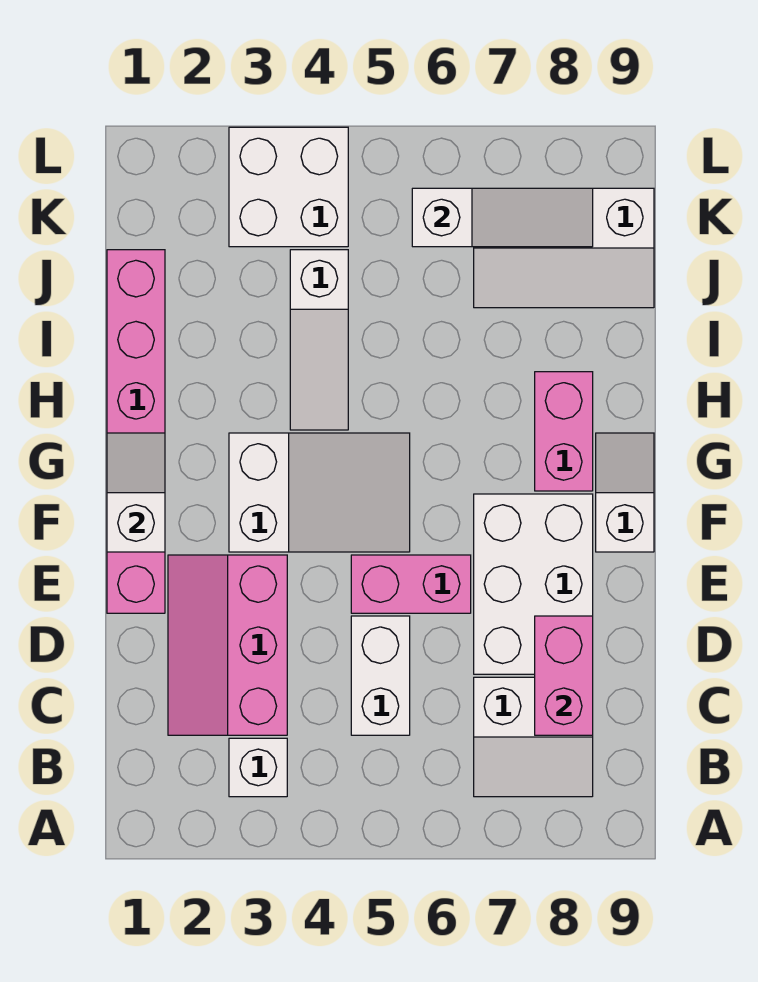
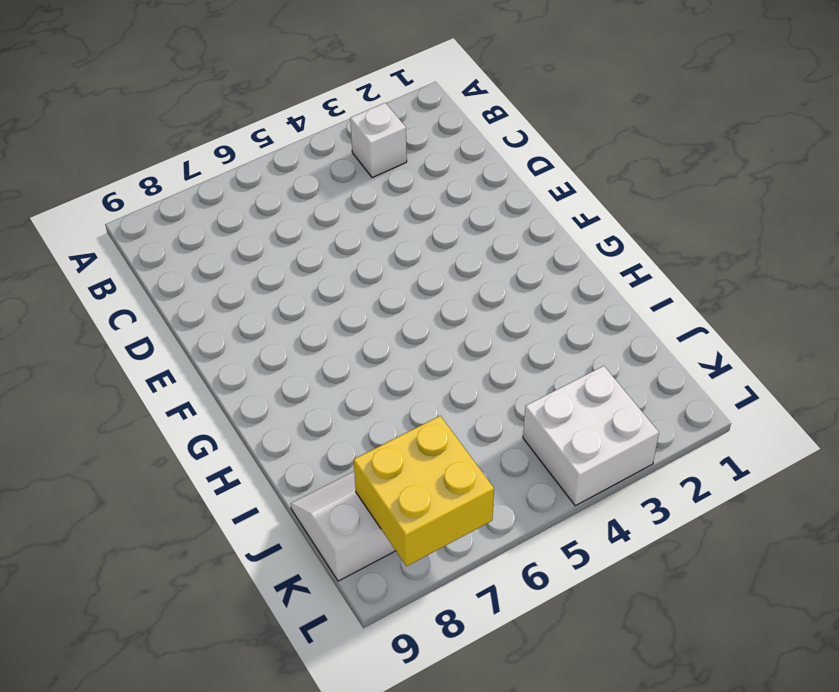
yellow brick K7:L8 level 2 -> white slope K6:K8 level 2 top 6
none -> white slope B7:C8 level 1 top C
none -> pink slope C2:E3 level 1 top 3
none -> white brick C5:D5 level 1

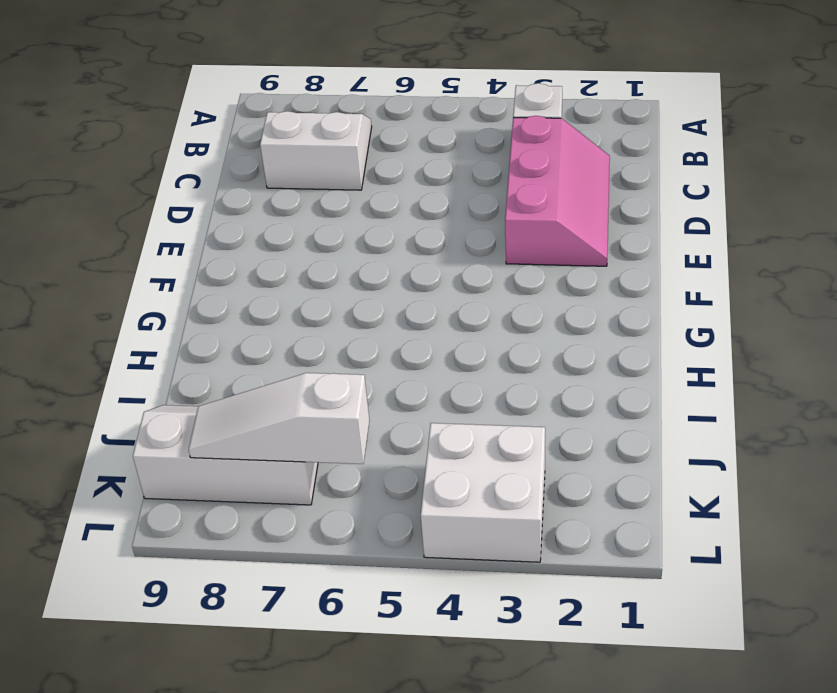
none -> white brick C5:D5 level 1
none -> white brick D7:F8 level 1
none -> pink brick E1:J1 level 1

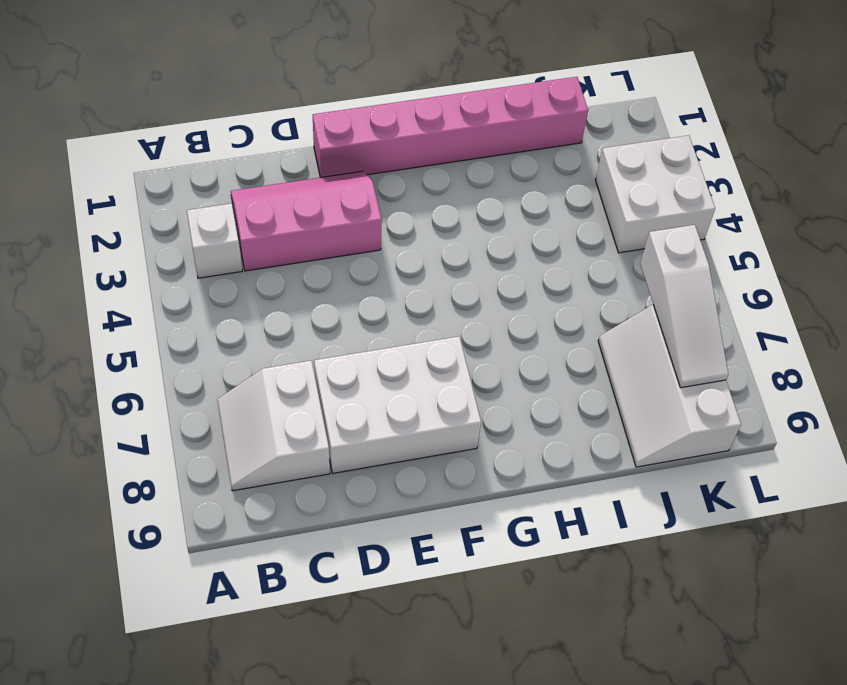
none -> white brick C5:D5 level 1
none -> pink brick E5:E6 level 1
none -> white slope F3:G5 level 1 top 3

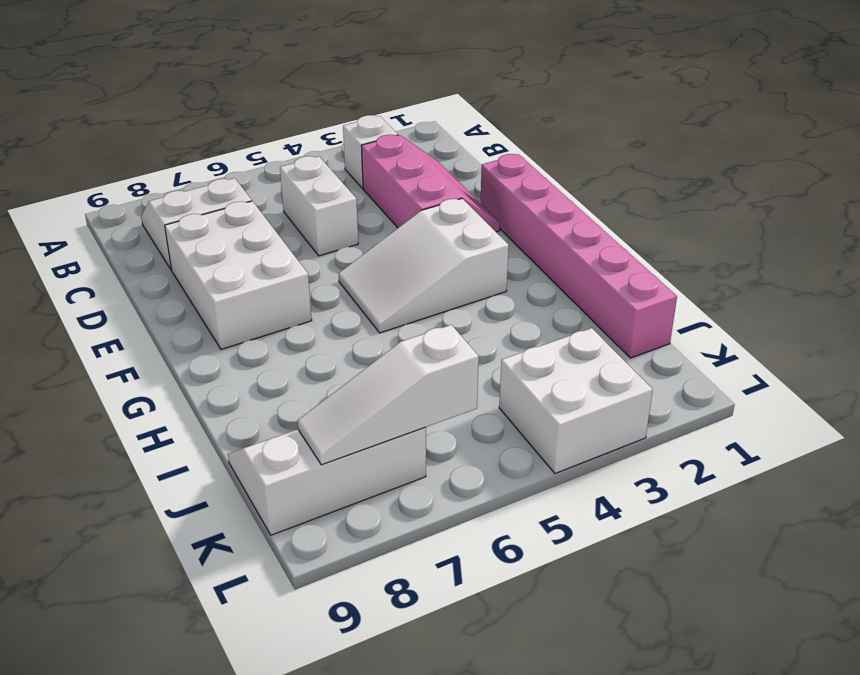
none -> pink brick E5:E6 level 1
none -> white slope F9:G9 level 1 top F
none -> pink brick G8:H8 level 1

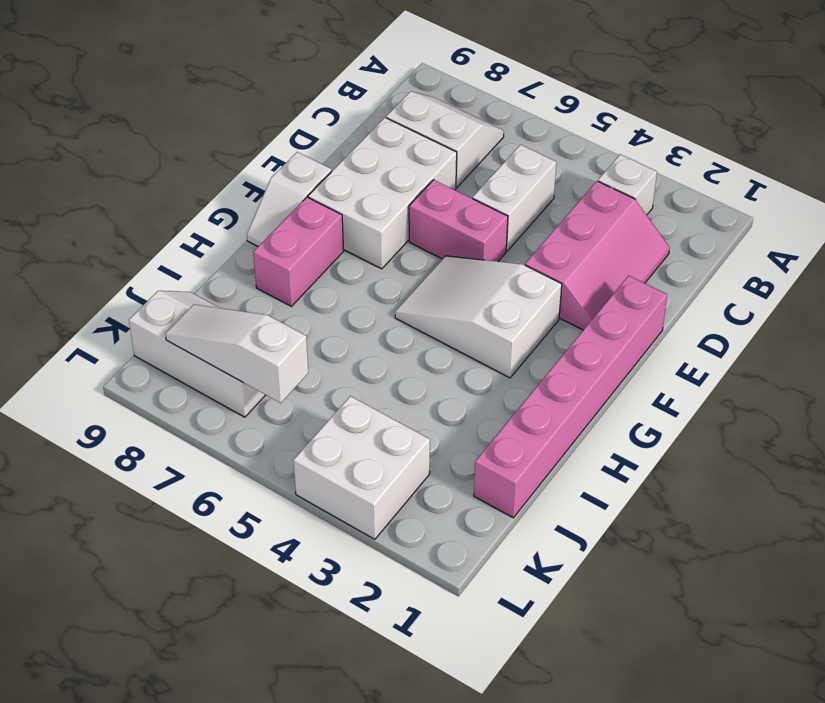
none -> white slope H4:J4 level 1 top J
none -> pink brick C8:D8 level 2
none -> white slope F1:G1 level 2 top F

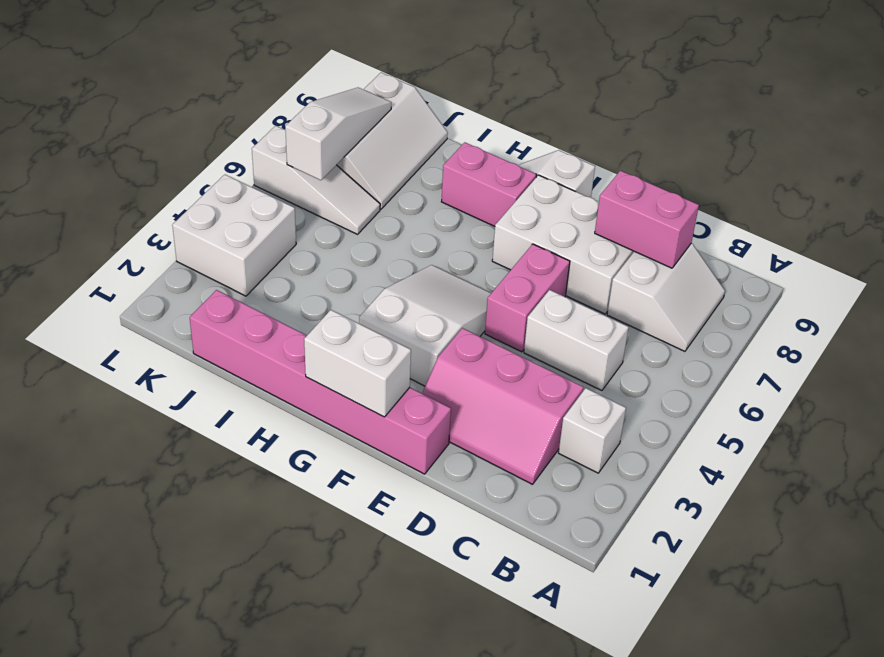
white brick F1:G1 level 2 -> white slope F1:G1 level 2 top F
white slope J6:L6 level 1 top L -> white slope H4:J4 level 1 top J

